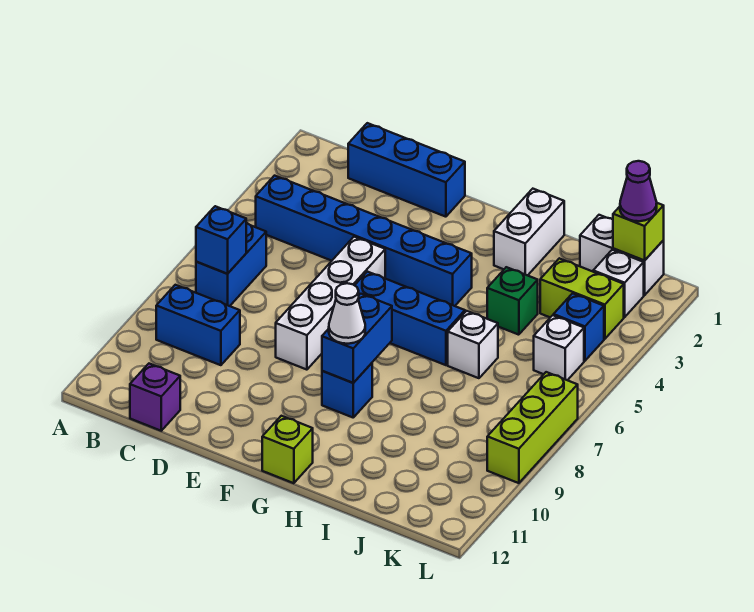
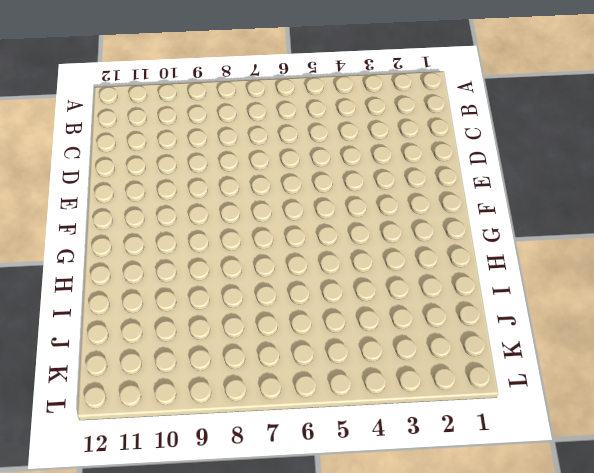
none -> blue brick B4:G4 level 1
none -> blue brick B6:B7 level 1
none -> blue brick B9:C9 level 1

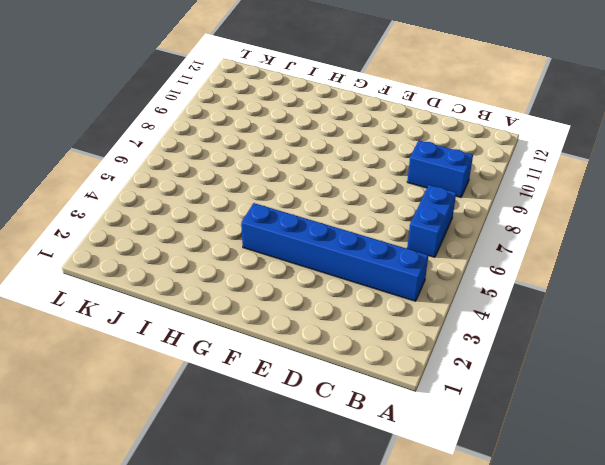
none -> blue brick C1:E1 level 1
none -> purple brick C12 level 1
none -> white brick E5:E8 level 1

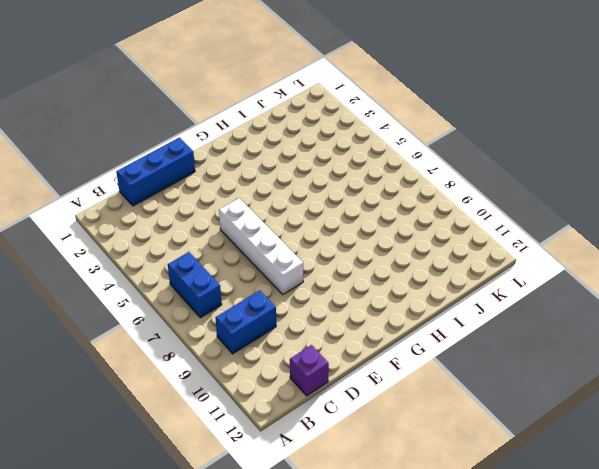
none -> blue brick B4:G4 level 1
none -> blue brick F6:H6 level 1
none -> blue brick G9 level 1

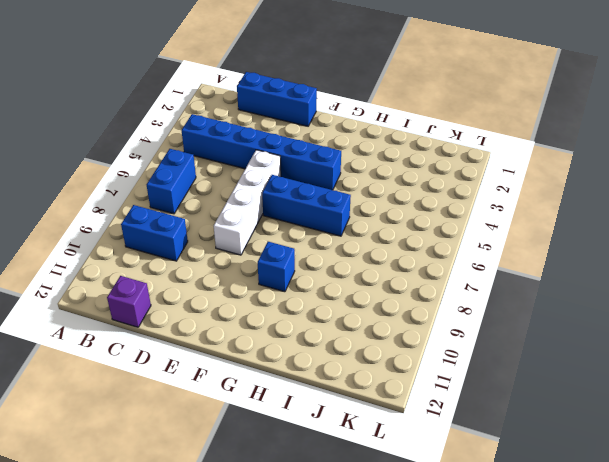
none -> lime brick G12 level 1
none -> white brick H1:H2 level 1
none -> green brick I4 level 1

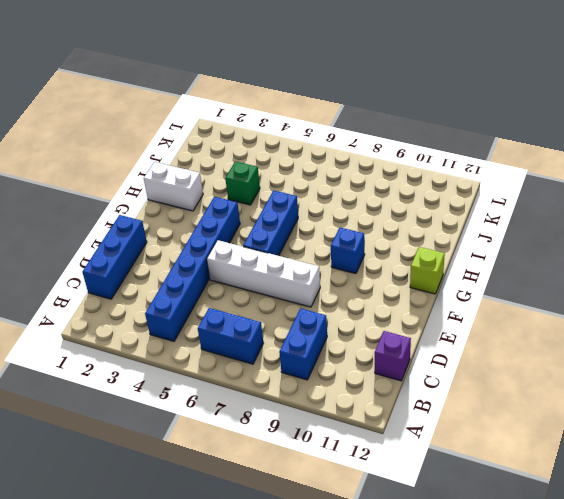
none -> white brick I6 level 1
none -> white brick J1:K1 level 1
none -> lime brick J3:K3 level 1

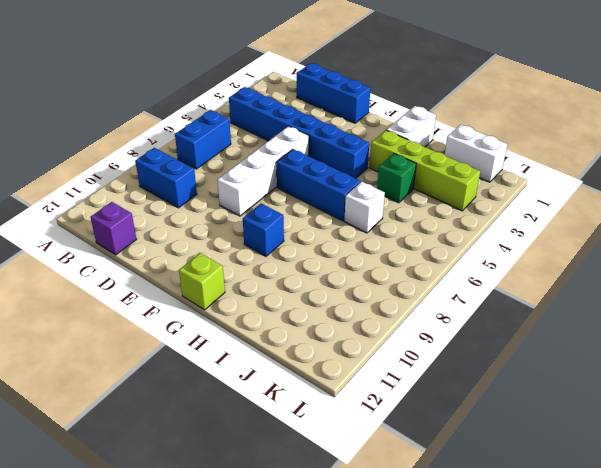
lime brick H3:K3 level 1 -> lime brick J3:K3 level 1
none -> white brick K2 level 1
none -> blue brick K4 level 1
none -> white brick K5 level 1

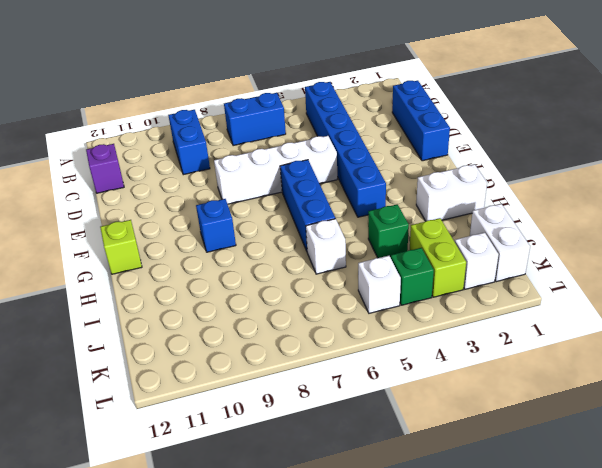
green brick K4 level 1 -> blue brick K4 level 1
none -> lime brick L7:L9 level 1
none -> blue brick B7 level 2
none -> blue brick G8:G9 level 2

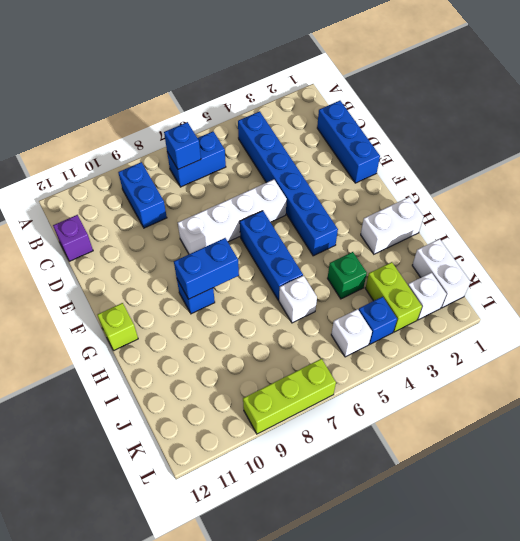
none -> lime brick K1 level 2
none -> white cone G9 level 3
none -> purple cone K1 level 3

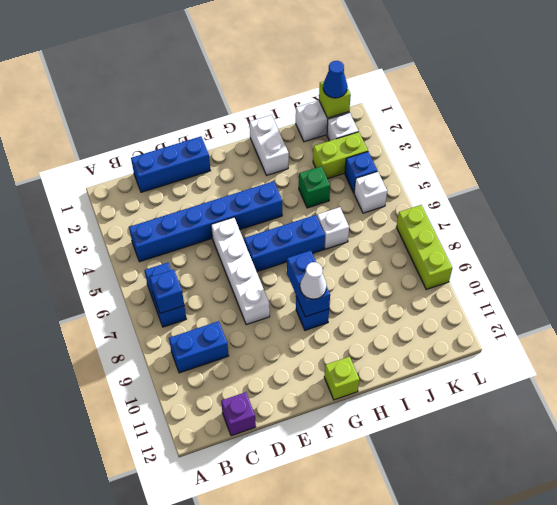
blue cone K1 level 3 -> purple cone K1 level 3

